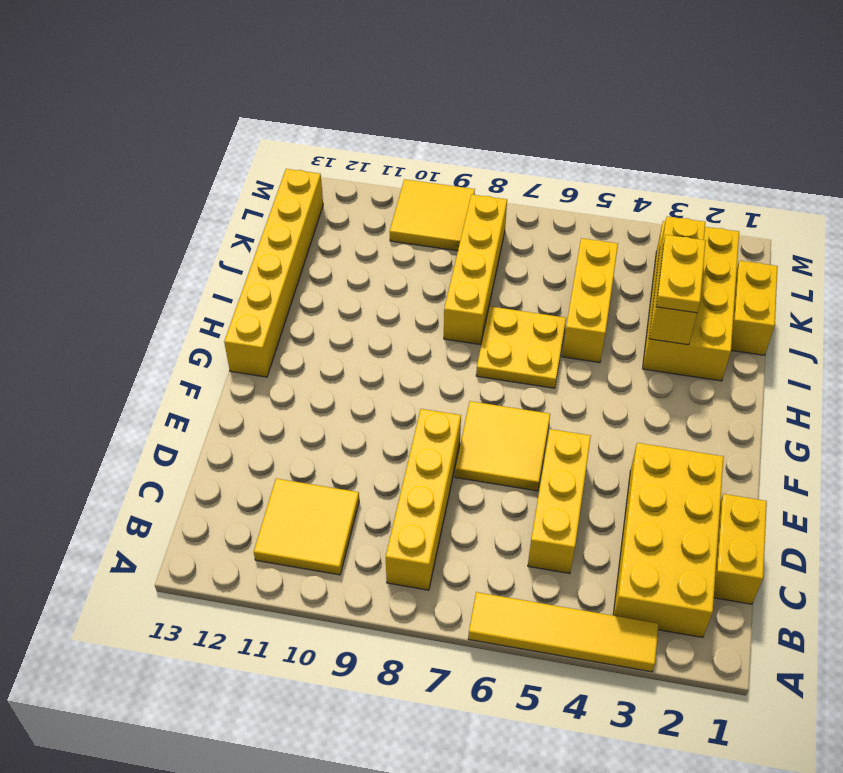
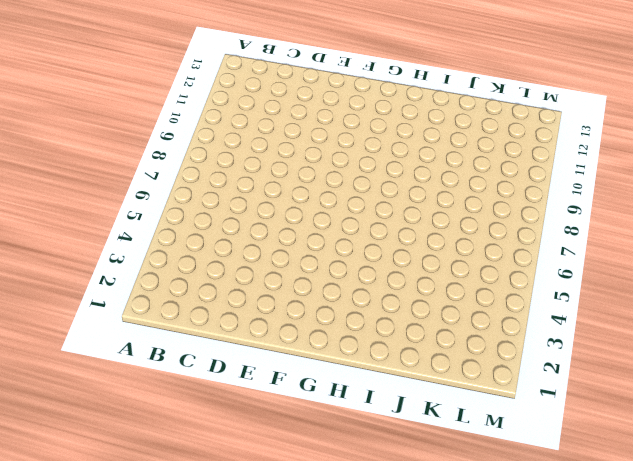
none -> yellow tile A3:A6 level 1
none -> yellow brick B2:E3 level 1
none -> yellow brick B8:E8 level 1

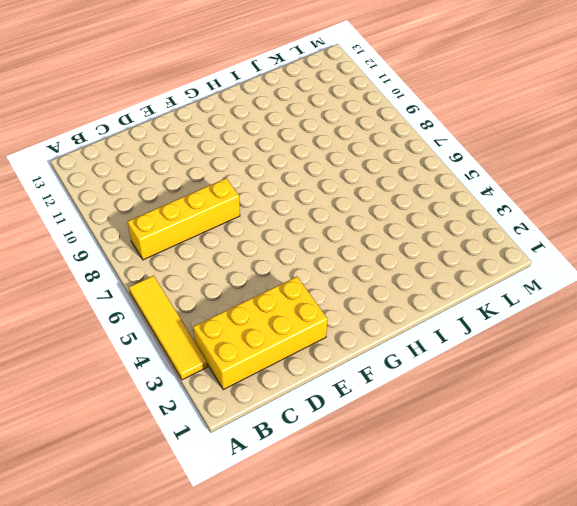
none -> yellow tile B10:C11 level 1
none -> yellow brick C1:D1 level 1
none -> yellow brick C5:E5 level 1

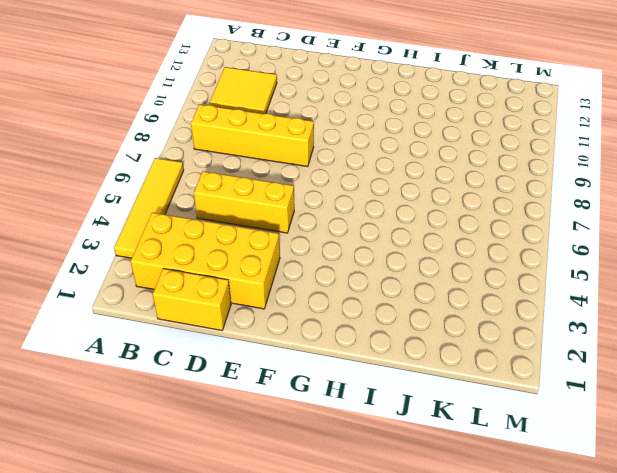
none -> yellow tile E6:F7 level 1
none -> yellow brick G13:L13 level 1
none -> yellow plate H6:I7 level 1

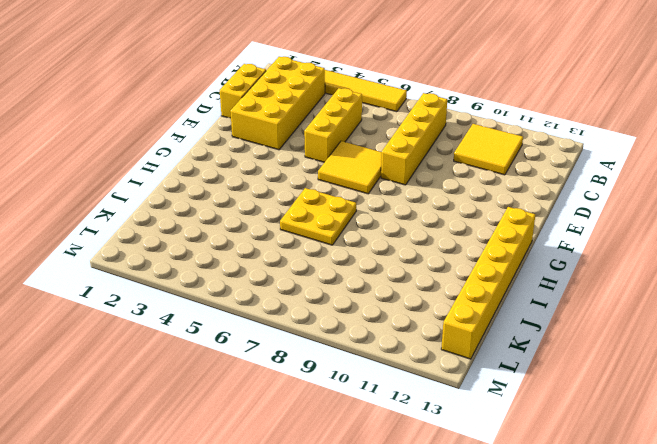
none -> yellow brick I2:L3 level 1
none -> yellow brick I5:K5 level 1
none -> yellow brick I8:L8 level 1

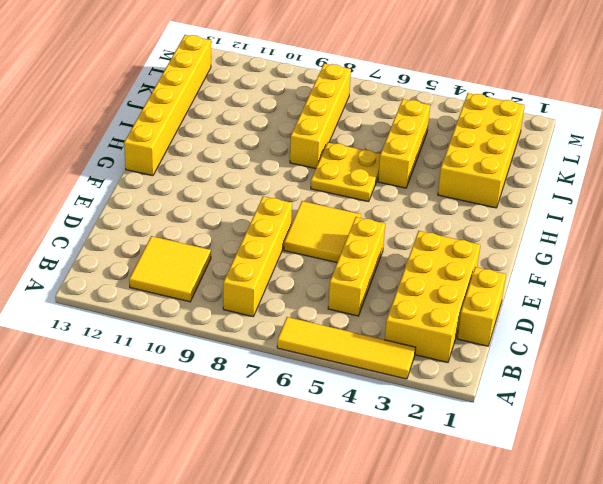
none -> yellow brick J1:K1 level 1
none -> yellow tile L9:M10 level 1
none -> yellow brick I3:K3 level 2

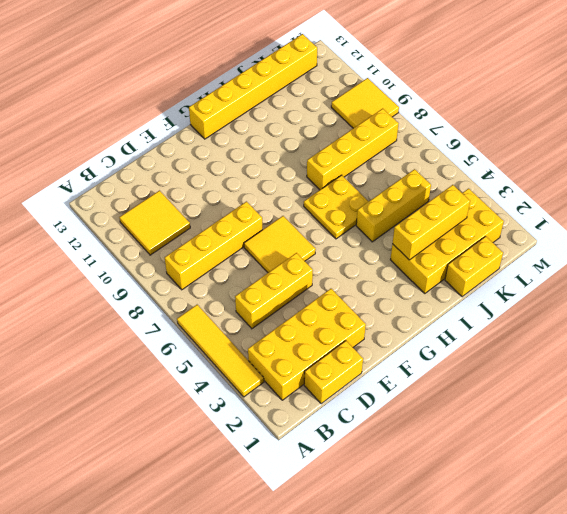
none -> yellow plate I3:J3 level 3

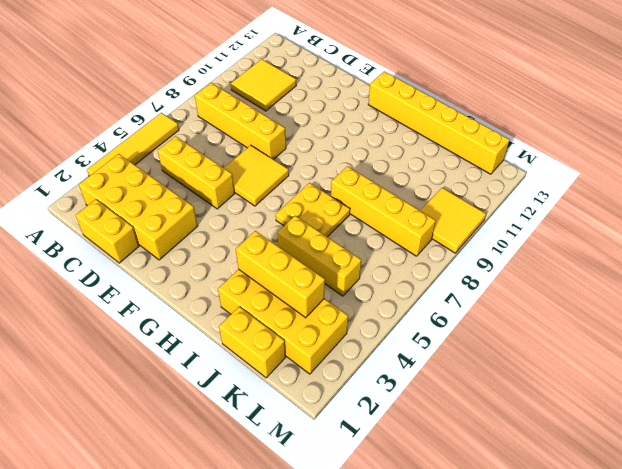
none -> yellow plate I3:J3 level 3

